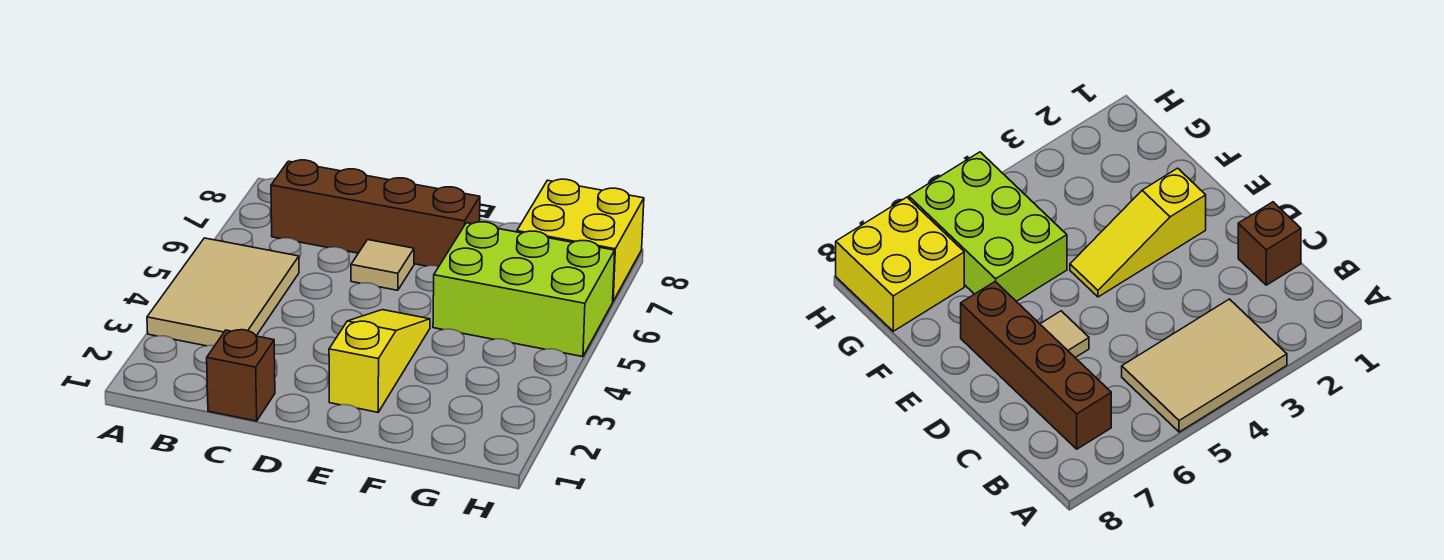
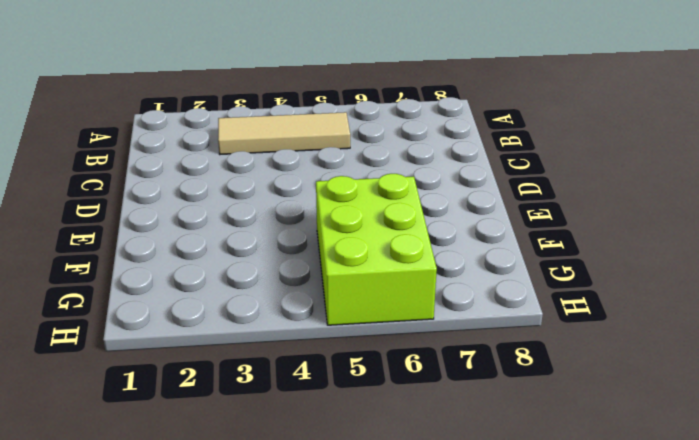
tan tile B3:B5 level 1 -> tan tile A3:B5 level 1
none -> brown brick B7:E7 level 1
none -> brown brick C1 level 1

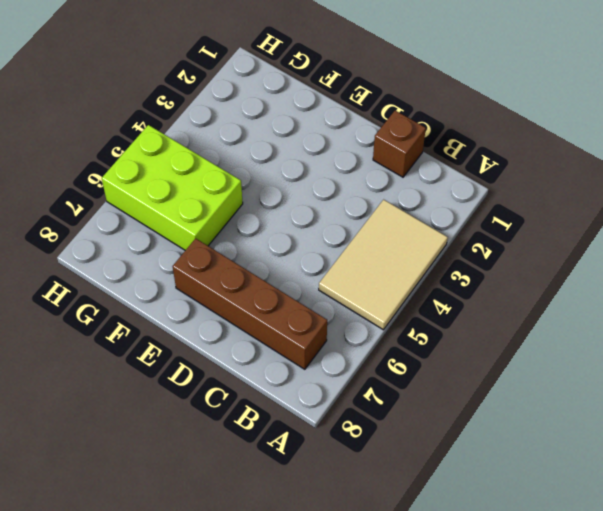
none -> tan tile D6 level 1
none -> yellow slope E2:E4 level 1 top 2

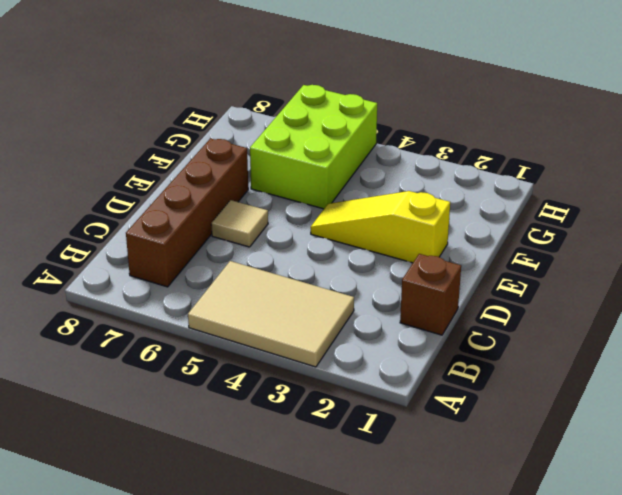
none -> yellow brick G7:H8 level 1

